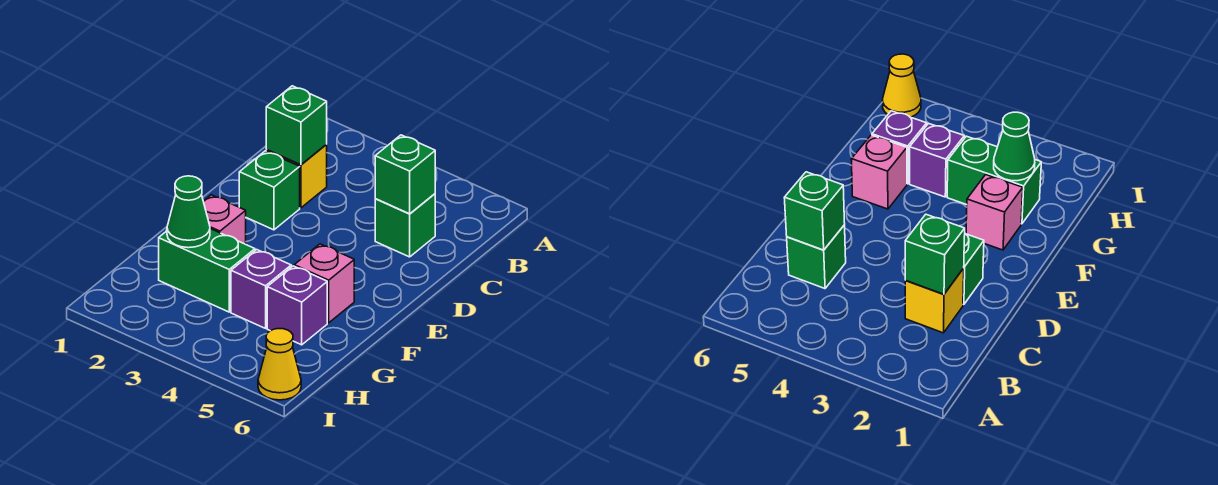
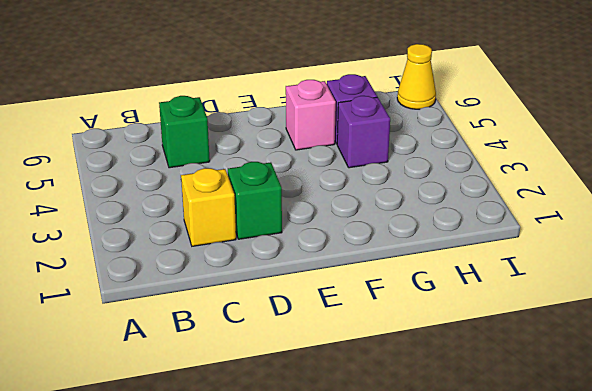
none -> pink brick F2 level 1
none -> green brick G2:G3 level 1
none -> green brick C2 level 2

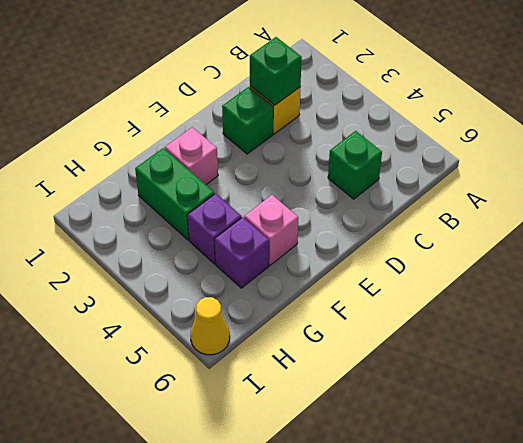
none -> green brick C5 level 2
none -> green cone G2 level 2

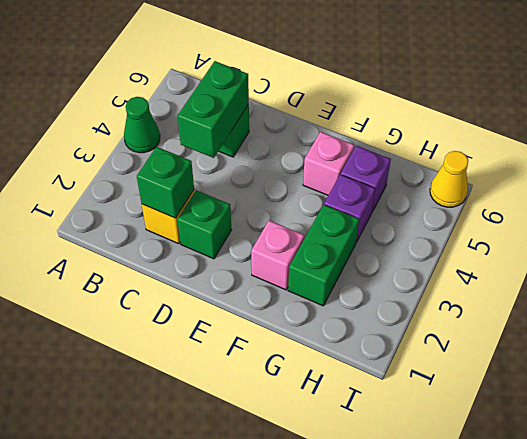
green cone A4 level 1 -> green cone G2 level 2
green brick C4:C5 level 2 -> green brick C5 level 2

